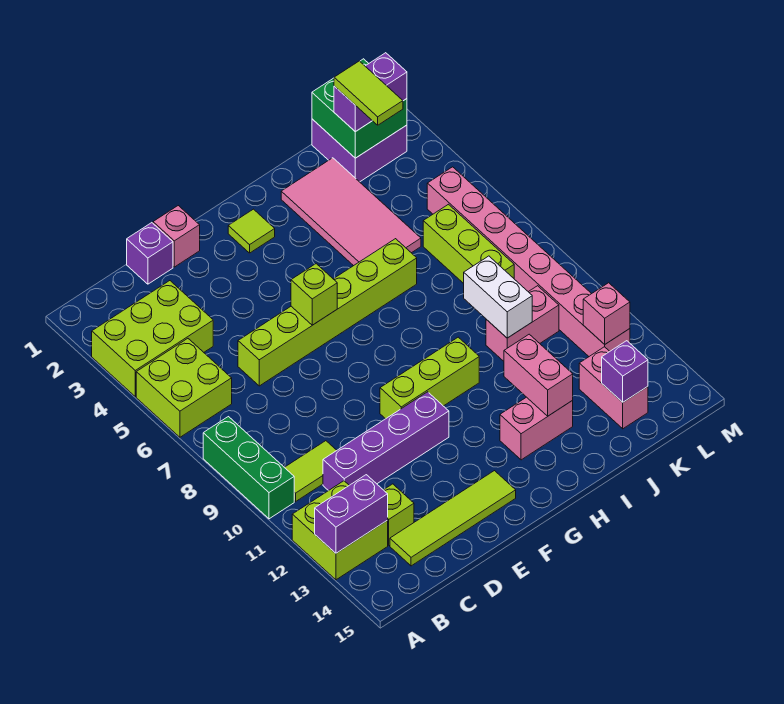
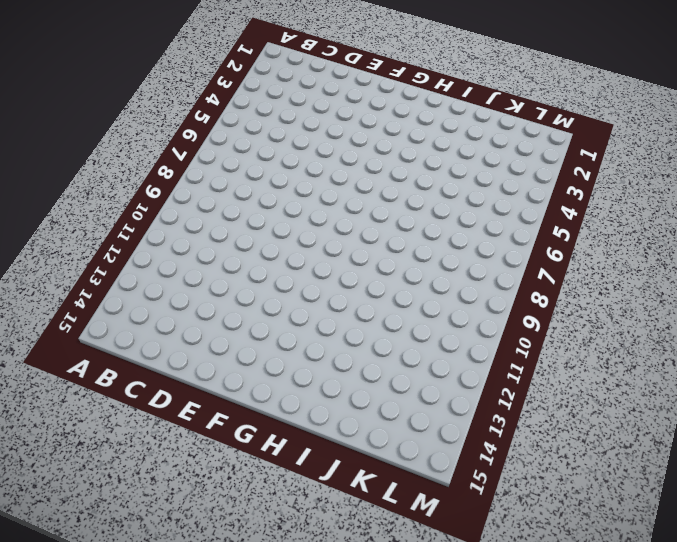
none -> lime brick A3:C4 level 1
none -> lime brick A5:B6 level 1
none -> green brick A8:A10 level 1

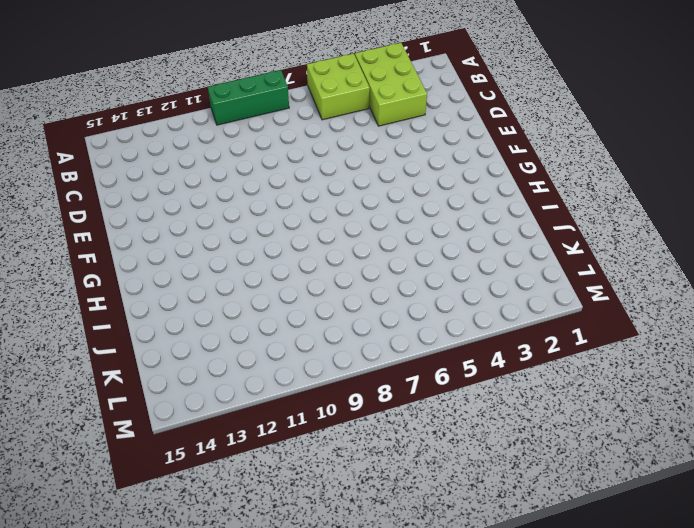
none -> lime brick A12:B13 level 1
none -> lime tile B10:C10 level 1
none -> purple brick C11:F11 level 1

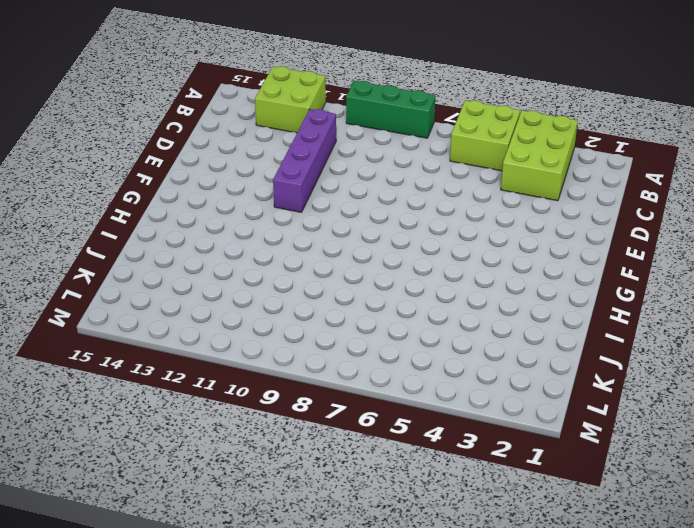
none -> lime tile B10:C10 level 1
none -> lime brick C13 level 1
none -> lime tile C14:F14 level 1

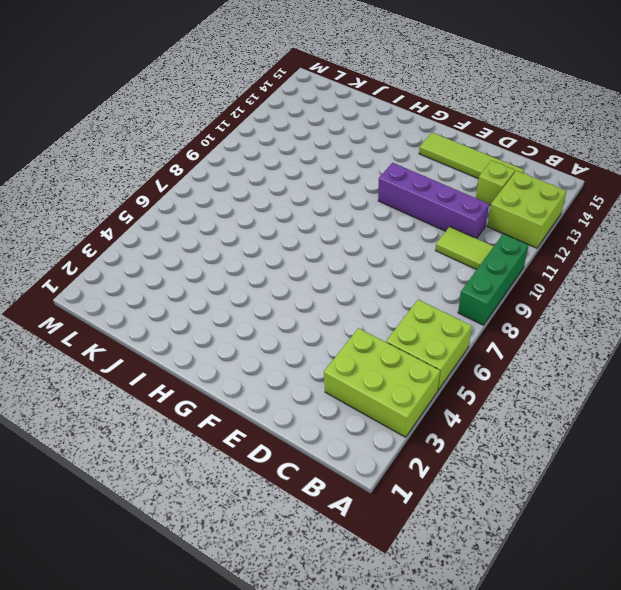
none -> purple brick D1 level 1
none -> lime brick D6:I6 level 1
none -> pink brick E1 level 1

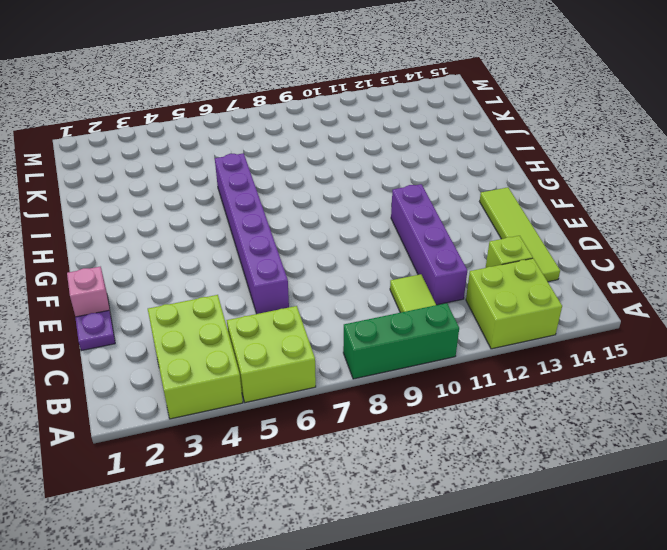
purple plate D1 level 1 -> purple brick D1 level 1
purple brick D6:I6 level 1 -> lime brick D6:I6 level 1
none -> lime brick F10:H10 level 1
none -> lime tile G2 level 1
none -> pink brick H13:I13 level 1

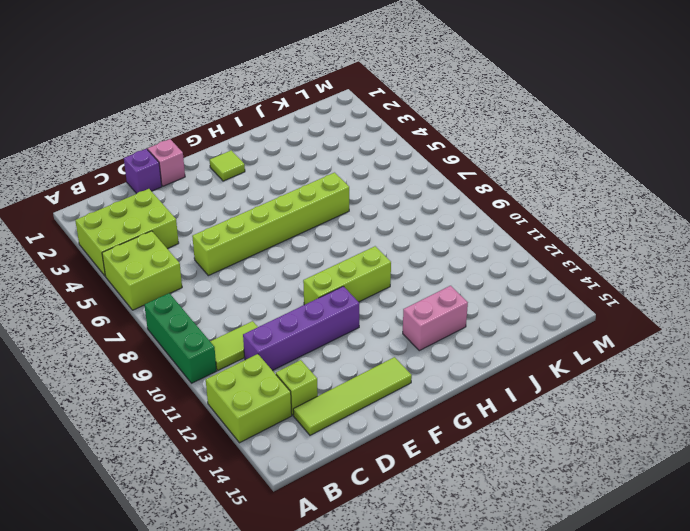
none -> pink tile I2:J5 level 1
none -> pink brick J10:K10 level 1
none -> purple brick K1:L2 level 1

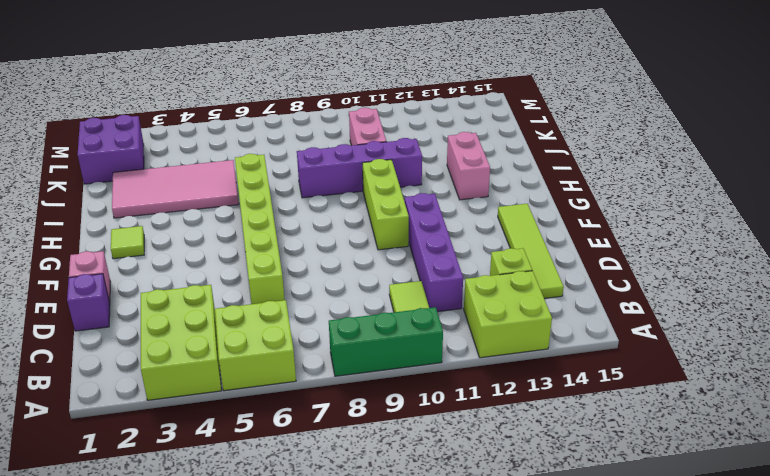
purple brick I8:I11 level 1 -> none
none -> lime brick K6:K8 level 1
none -> pink brick K13:K14 level 1
none -> pink brick L5:L12 level 1

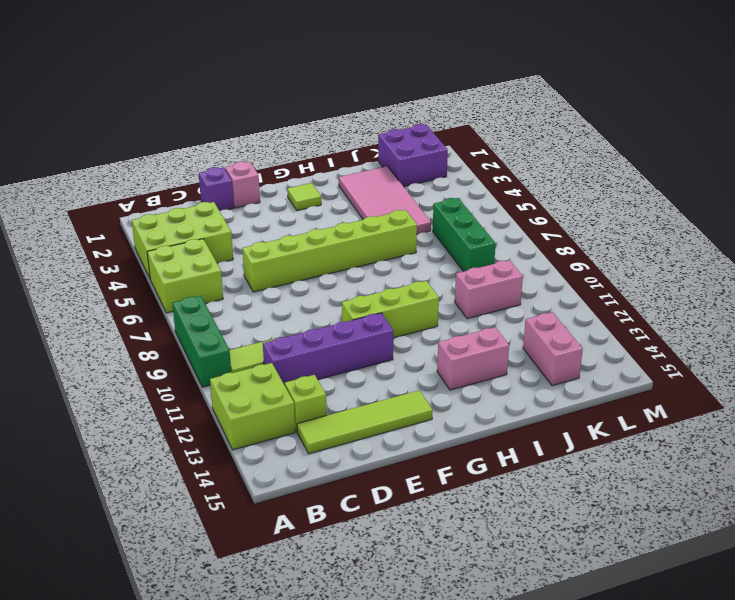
green brick K6:K8 level 1 -> lime brick K6:K8 level 1
none -> pink brick L5:L12 level 1
none -> purple brick A13:B13 level 2
none -> lime brick F6 level 2

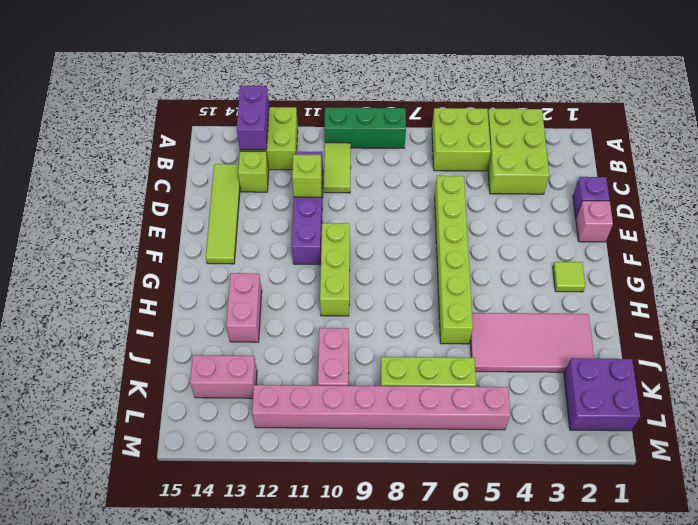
lime brick D11 level 2 -> lime brick F6 level 2
none -> pink brick I12:I13 level 2
none -> white brick J9:J10 level 2
none -> green brick K1:L2 level 2

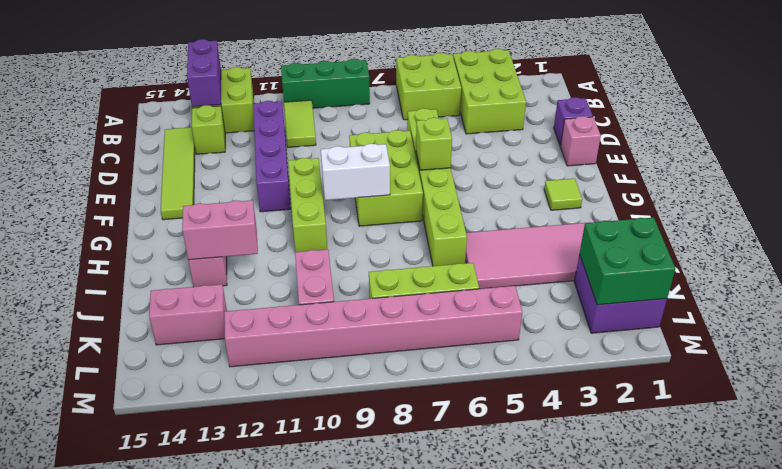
lime brick E7:G8 level 1 -> none
white brick G8:G9 level 2 -> white brick J9:J10 level 2
none -> purple brick K14 level 2
none -> pink brick L12 level 2
none -> purple brick K2:L2 level 3

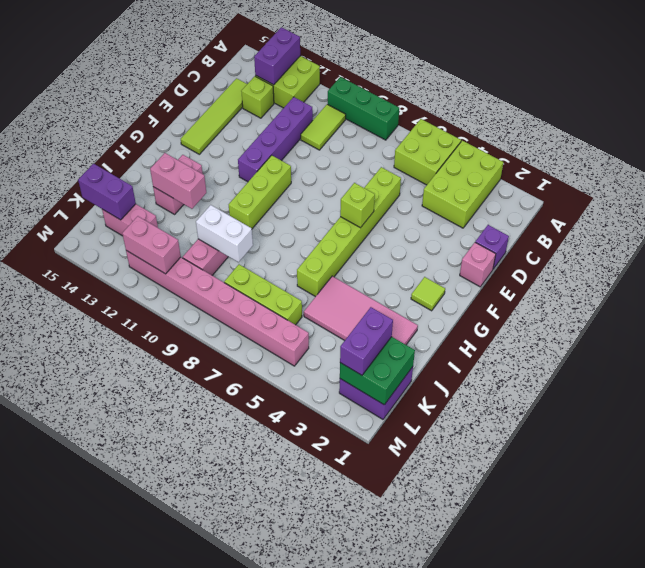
purple brick K14:K15 level 2 -> purple brick K14 level 2
pink brick L11:L12 level 2 -> pink brick L12 level 2
none -> lime tile K2:K3 level 4

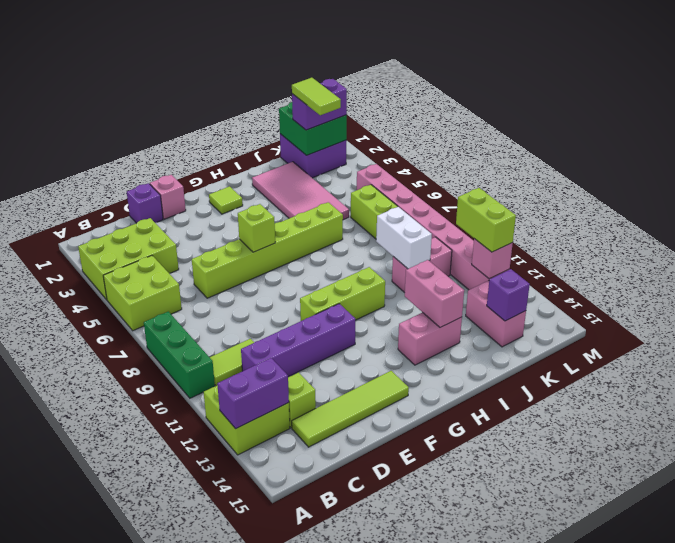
lime brick L11:L12 level 3 -> none

